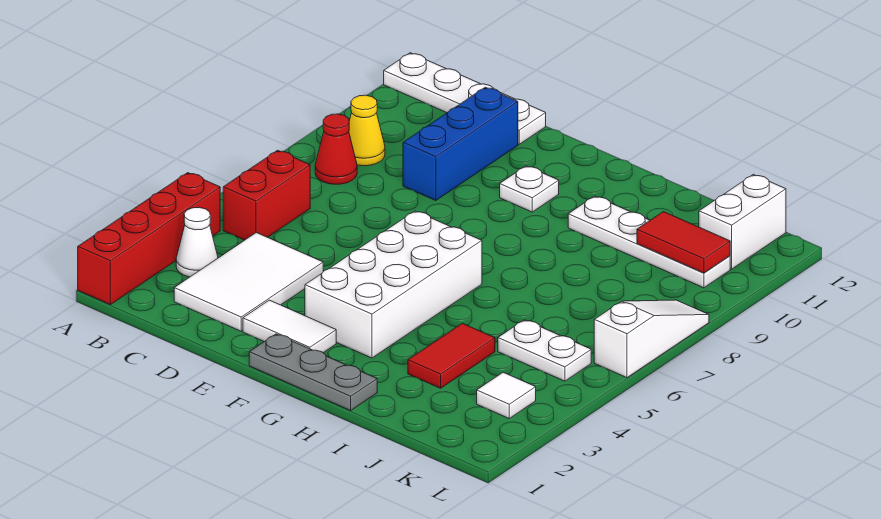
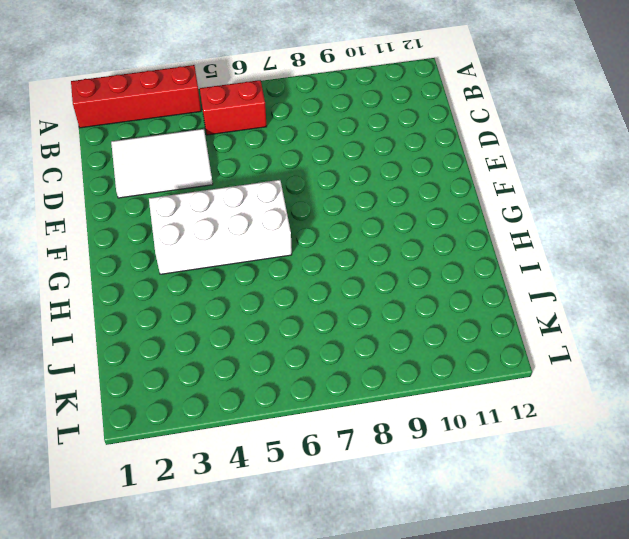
none -> white plate A12:D12 level 1
none -> white cone B3 level 1
none -> red cone B8 level 1

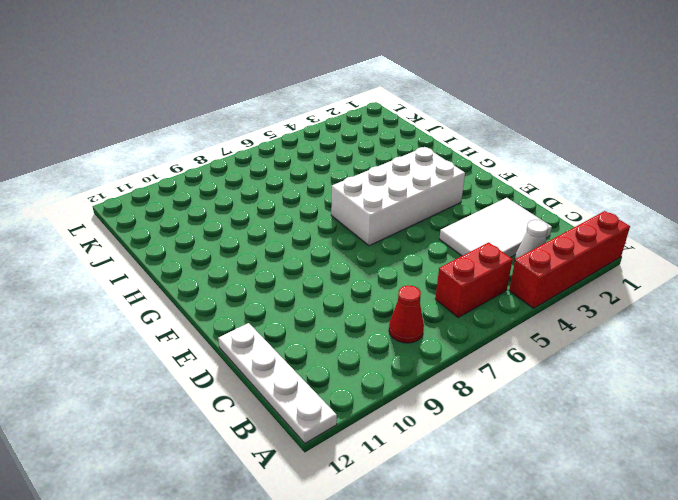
none -> yellow cone B9 level 1
none -> blue brick D9:D11 level 1
none -> white tile E2:F2 level 1

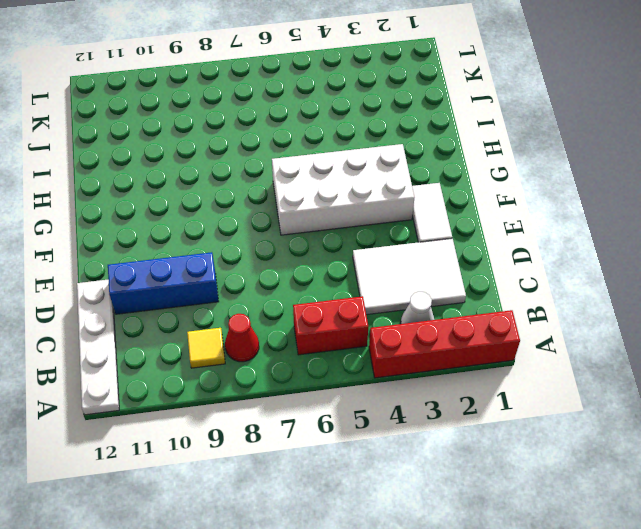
yellow tile B9 level 1 -> yellow cone B9 level 1
none -> grey plate F1:H1 level 1
none -> white plate F10 level 1
none -> white plate H10:K10 level 1

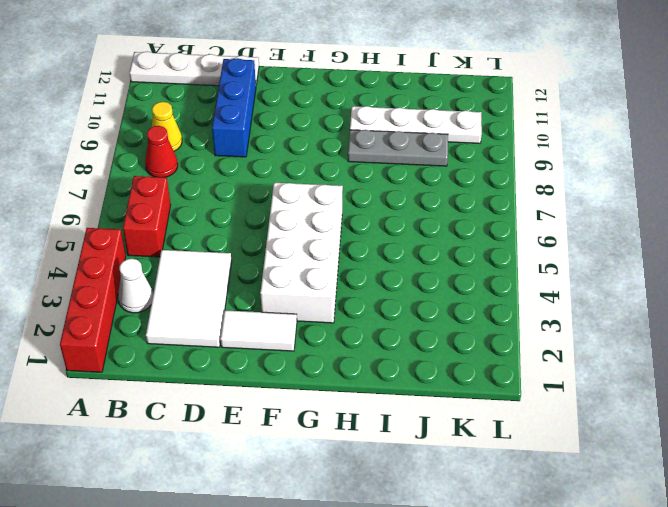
grey plate H9:J9 level 1 -> grey plate F1:H1 level 1
none -> white plate F10 level 1
none -> red tile I3:I4 level 1
none -> white plate J5:K5 level 1

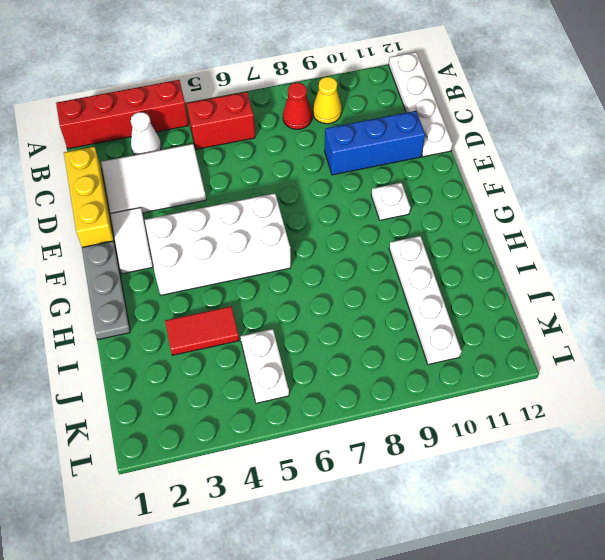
yellow brick C1:E1 level 1 -> none
none -> white tile K3 level 1
none -> white brick K11:K12 level 1
none -> white slope L6:L8 level 1 top 6

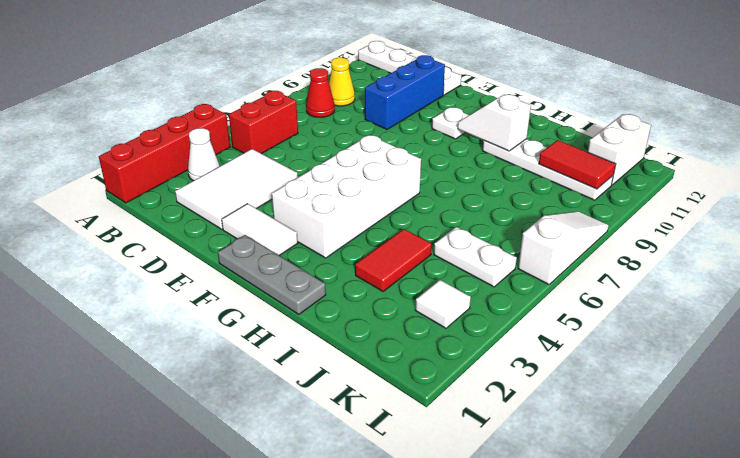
white slope G10:H10 level 2 top H -> none

